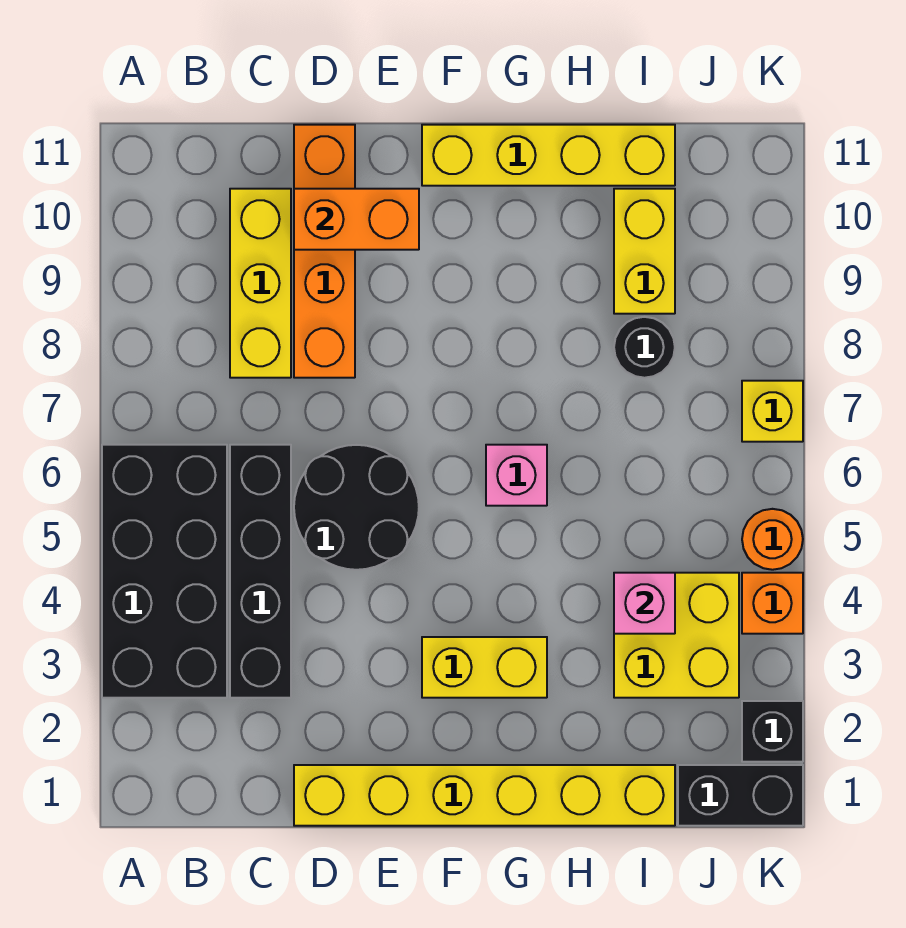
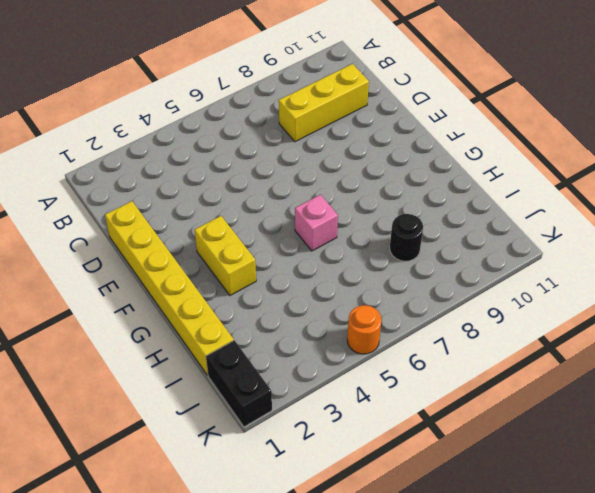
none -> black brick A3:B6 level 1
none -> black brick C3:C6 level 1
none -> black round brick D5:E6 level 1

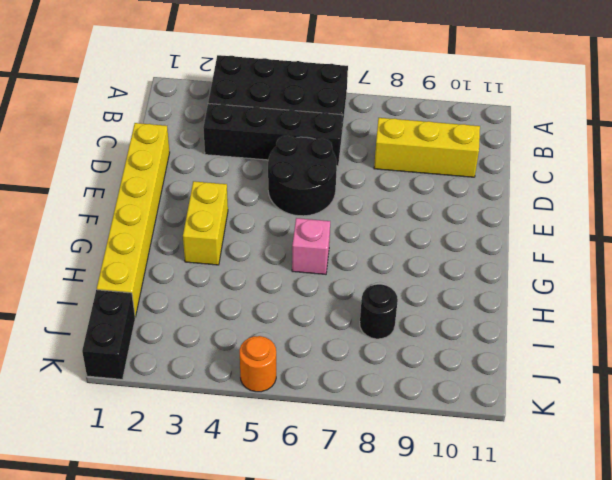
none -> orange brick D8:D11 level 1
none -> yellow brick F11:I11 level 1
none -> yellow brick I3:J4 level 1

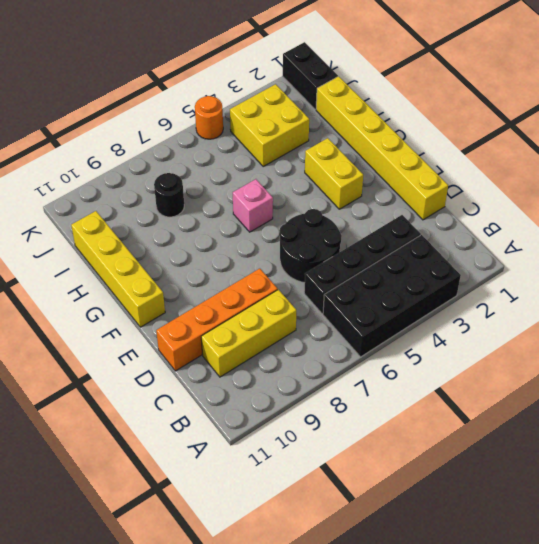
none -> yellow brick I9:I10 level 1
none -> black brick K2 level 1
none -> orange brick K4 level 1

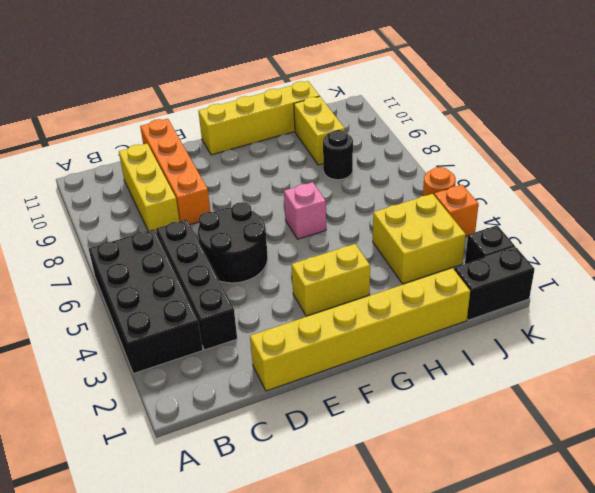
none -> yellow brick K7 level 1
none -> orange brick D10:E10 level 2
none -> pink brick I4 level 2

